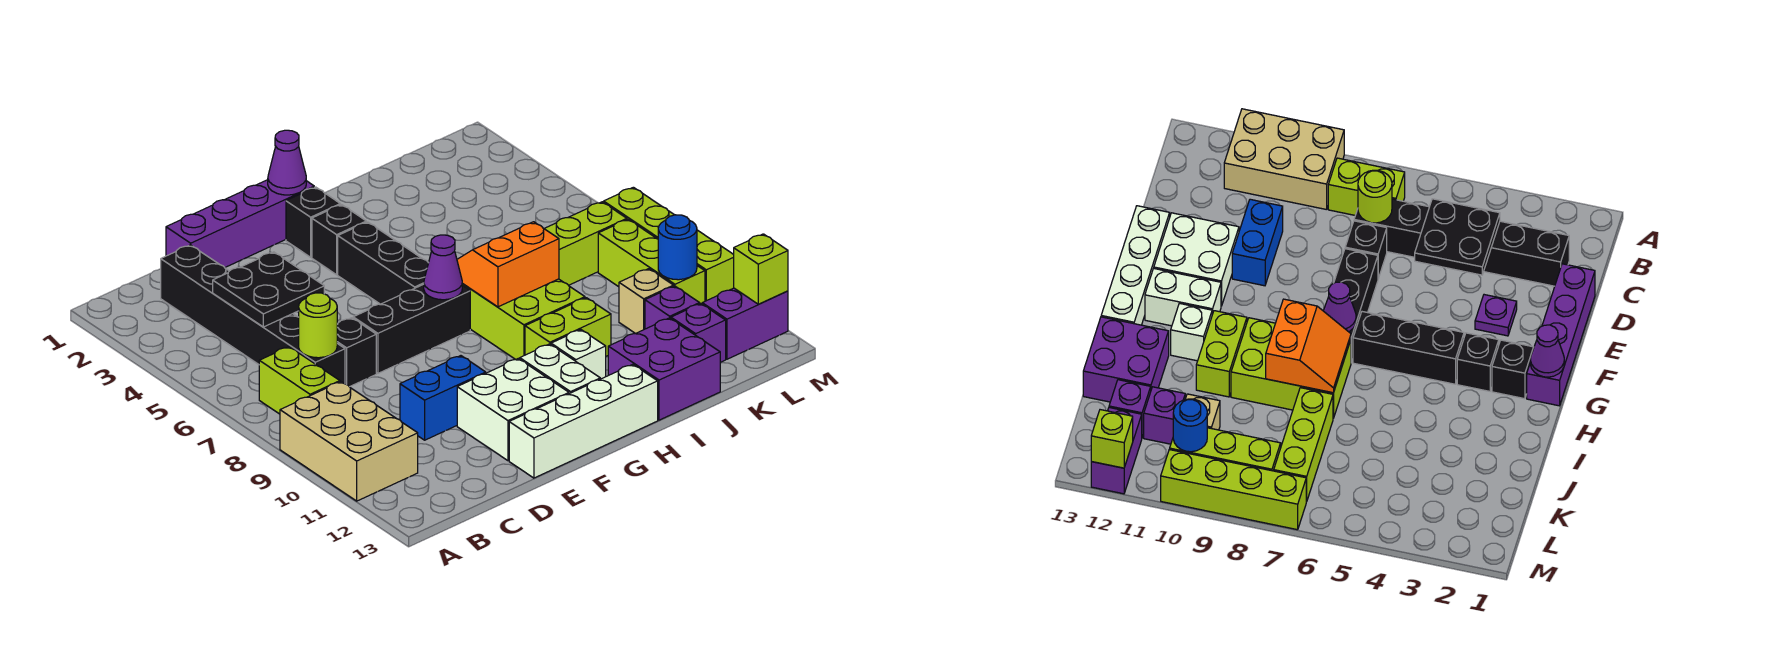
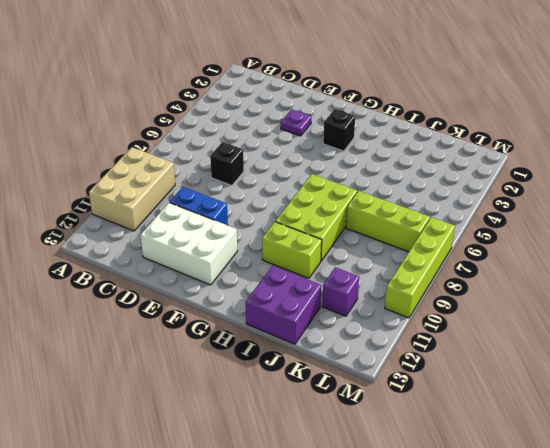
white brick D11:F12 level 1 -> white brick E11:F12 level 1
none -> lime brick B7:B8 level 1
none -> black brick C2:C7 level 1
none -> purple brick D1:G1 level 1
none -> black brick E7:G7 level 1

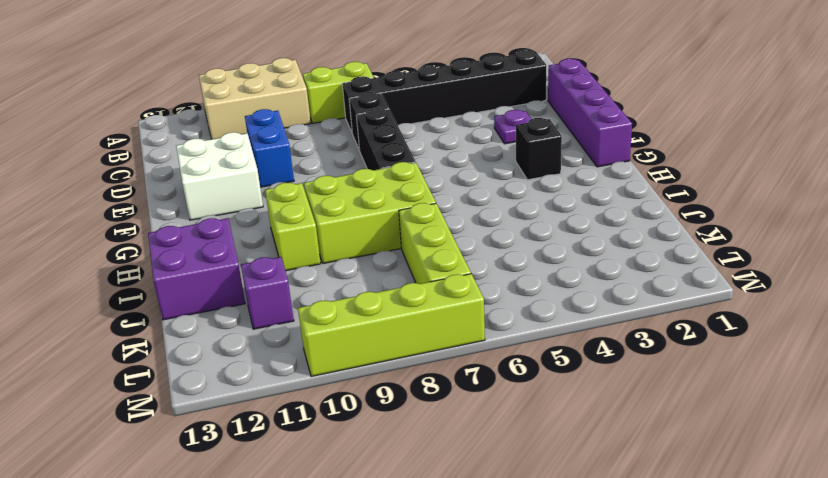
none -> white brick E13:H13 level 1
none -> black brick G2 level 1
none -> black brick G4:G6 level 1
none -> white brick G11:G12 level 1

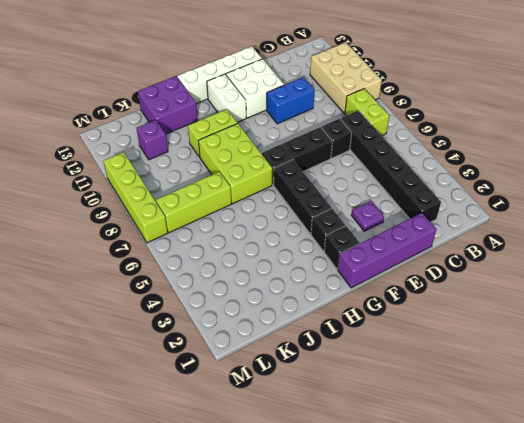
none -> white brick H11 level 1
none -> tan brick K10 level 1
none -> purple brick K12 level 1
none -> lime brick L8:L10 level 1

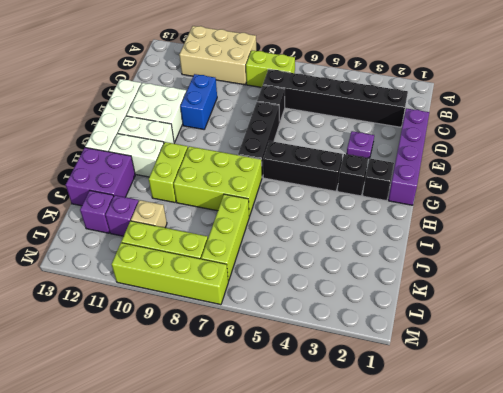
white brick H11:H12 level 1 -> white brick H11 level 1
none -> purple brick L12:M12 level 1
none -> black plate C4:D5 level 2
none -> lime round brick C7 level 2
none -> purple cone G1 level 2

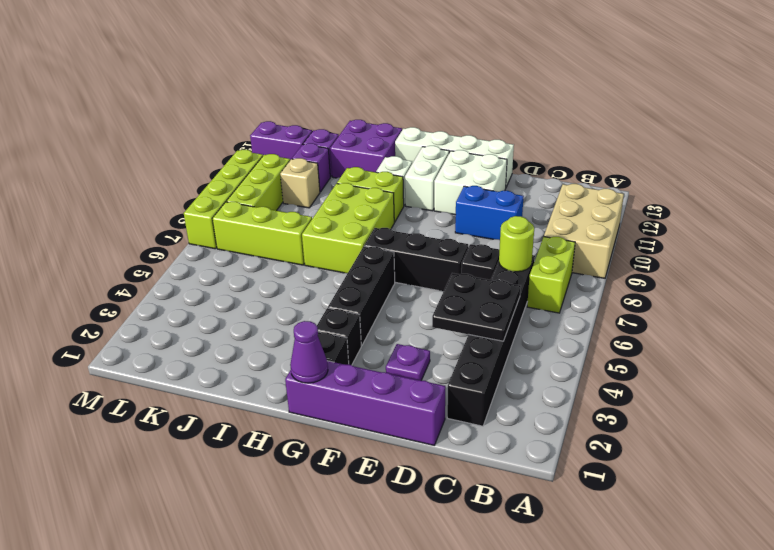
none -> purple cone G7 level 2
none -> orange slope H7:I8 level 2 top 8
none -> blue round brick L10 level 2
none -> lime brick M12 level 2

